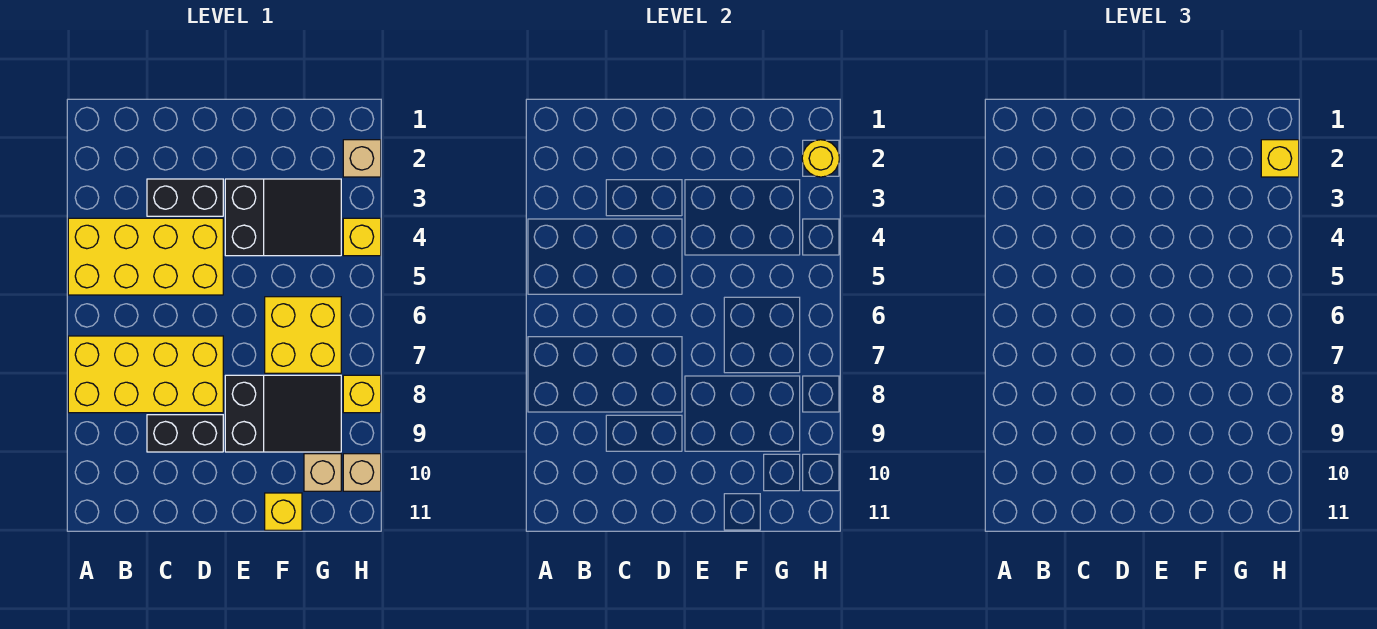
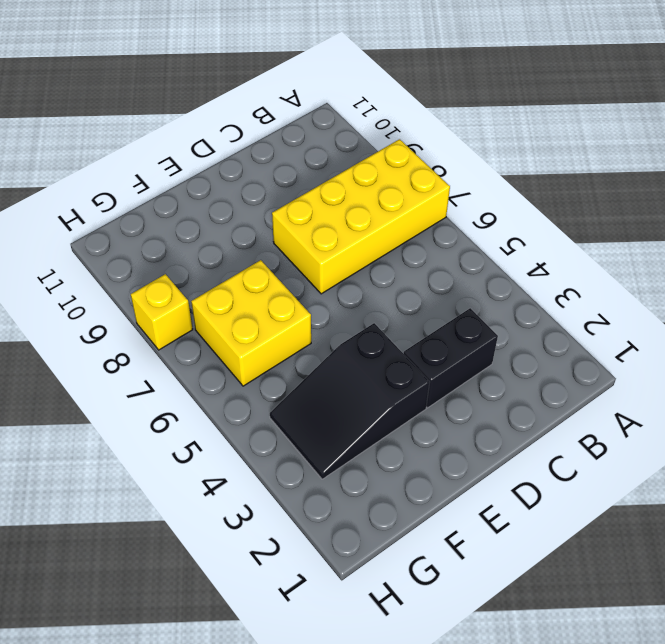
none -> yellow brick A4:D5 level 1
none -> black brick C9:D9 level 1
none -> black slope E8:G9 level 1 top E

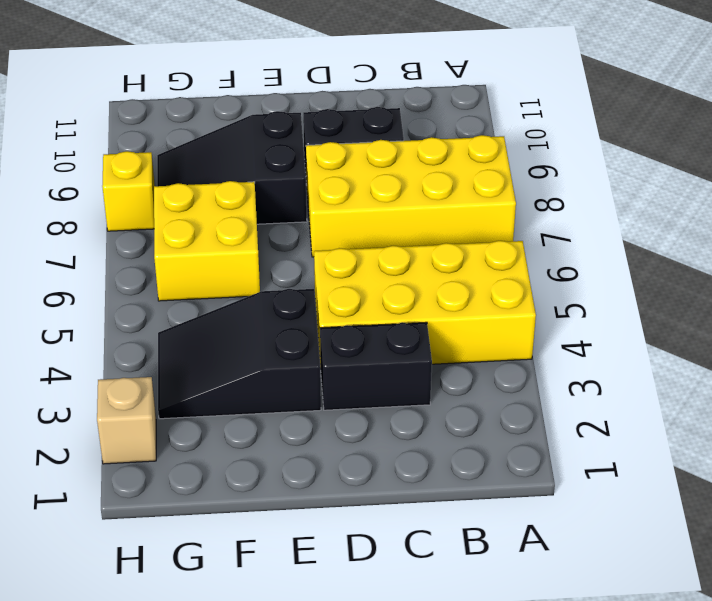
none -> yellow brick F11 level 1
none -> tan brick G10 level 1
none -> yellow brick H4 level 1

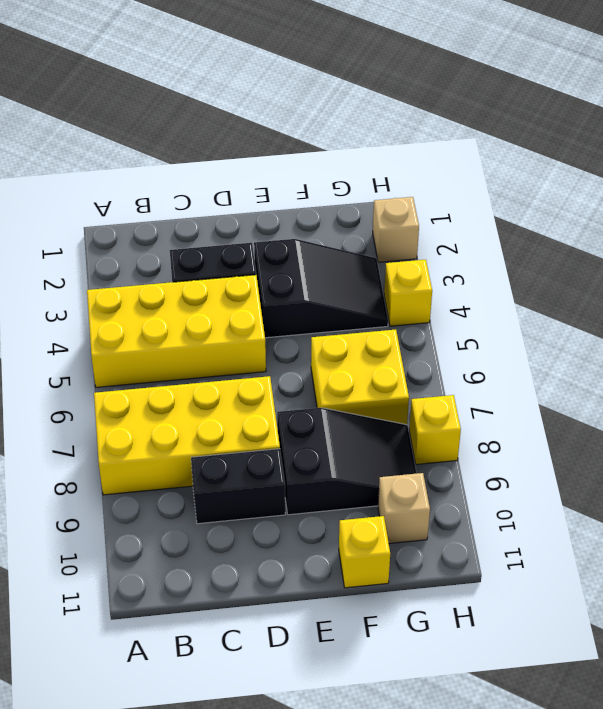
none -> tan brick H10 level 1
none -> yellow round brick H2 level 2
none -> yellow brick H2 level 3

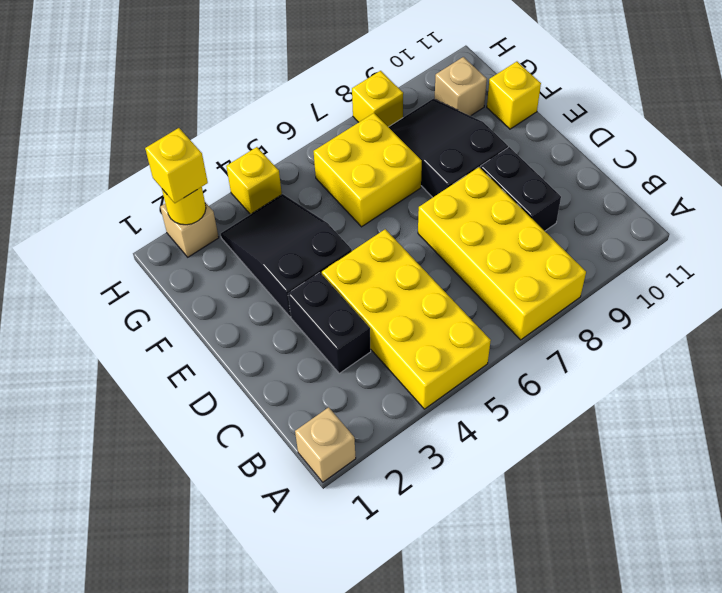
tan brick A1 level 1 -> tan brick H10 level 1

